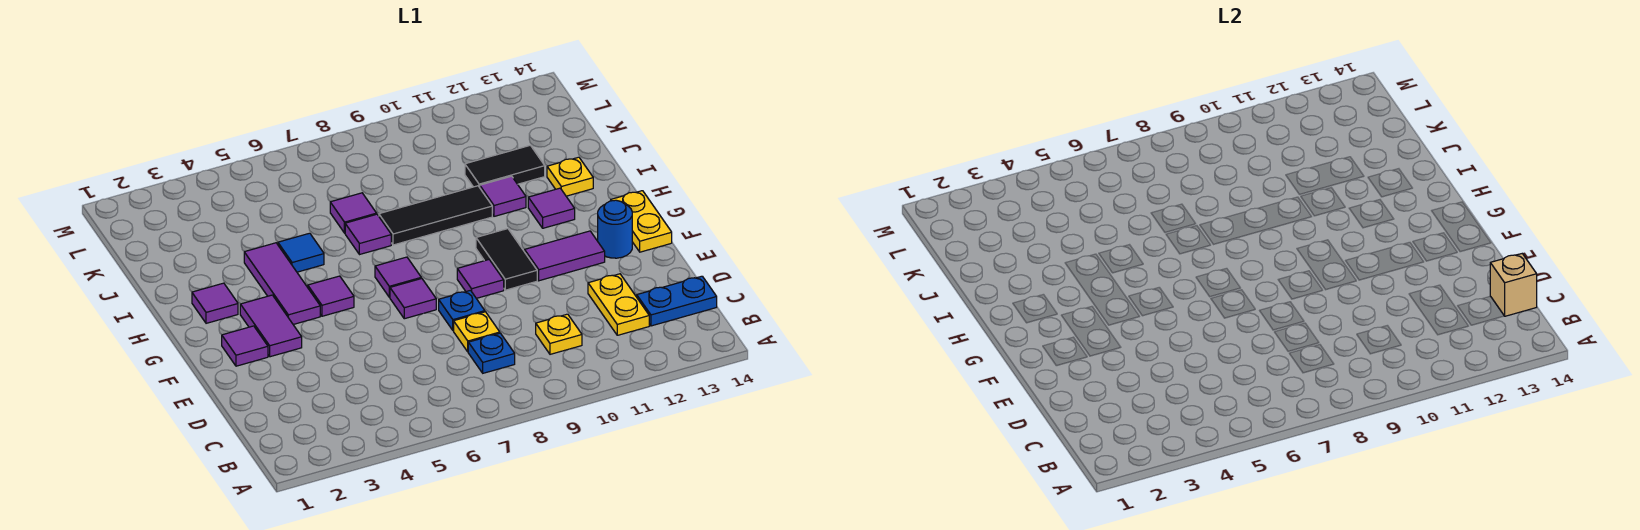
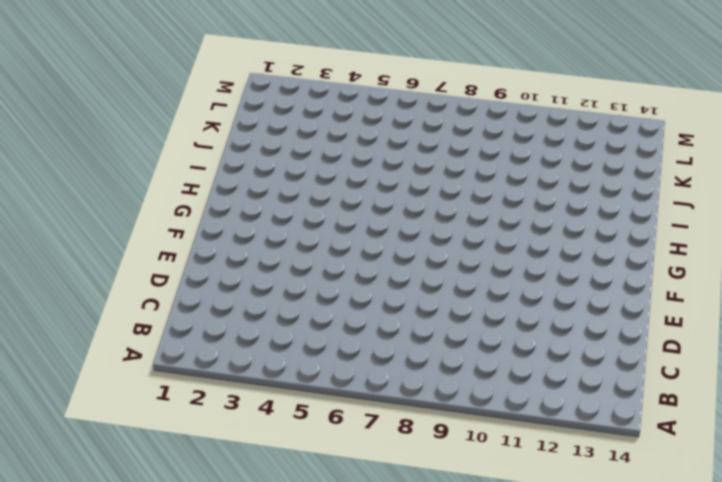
none -> blue plate C8 level 1
none -> yellow plate C10 level 1
none -> yellow plate C12:D12 level 1

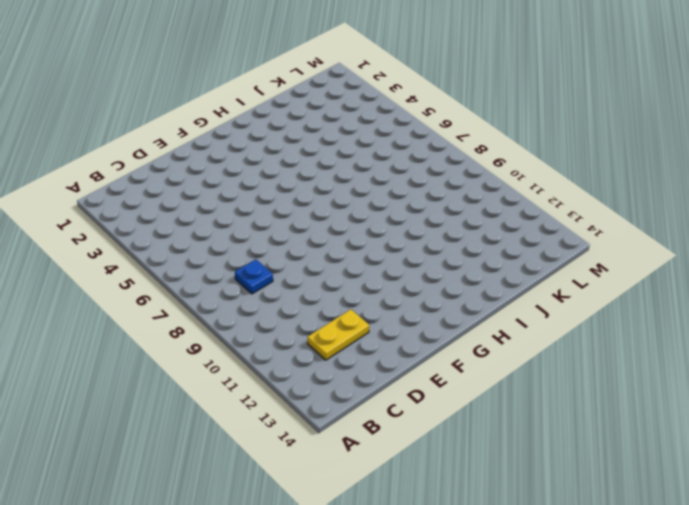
none -> yellow plate C10 level 1
none -> blue plate C13:C14 level 1
none -> yellow plate D8 level 1

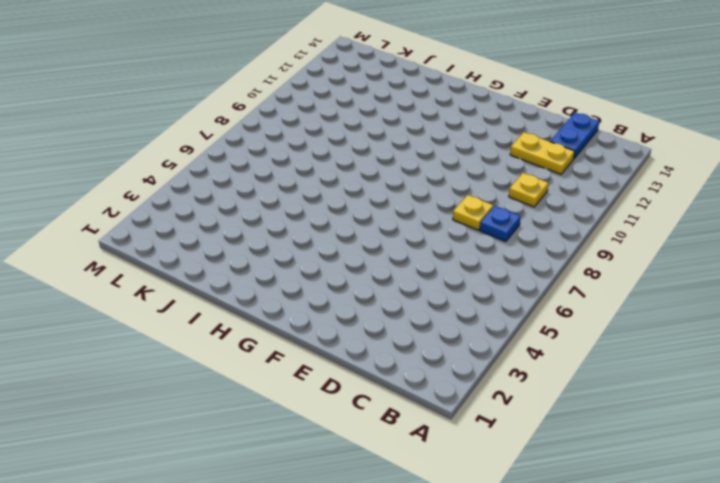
none -> blue plate E8 level 1
none -> purple tile F2 level 1
none -> purple tile F3:G3 level 1

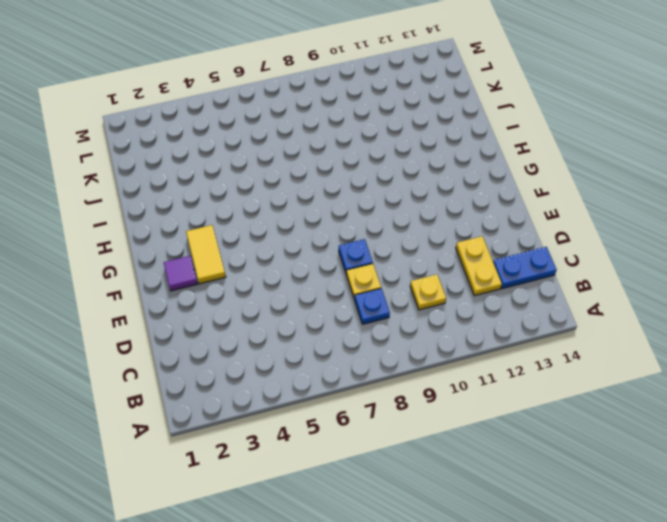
yellow tile F3:G3 level 1 -> purple tile F3:G3 level 1
none -> purple tile F7 level 1
none -> purple tile F9 level 1
none -> black tile F10:G10 level 1

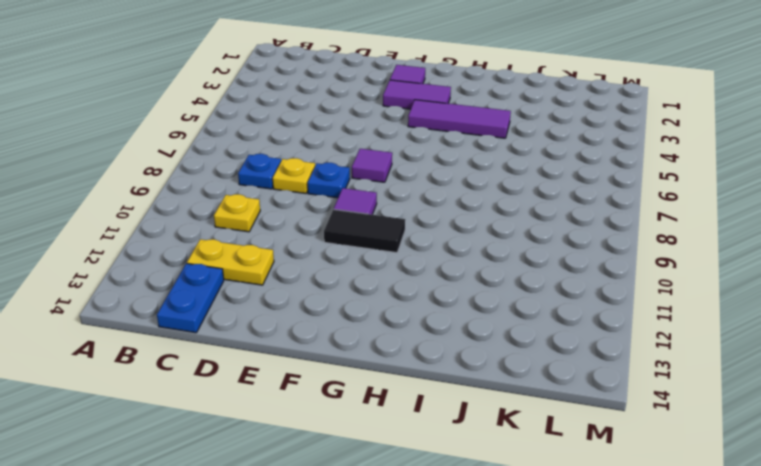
none -> purple tile F11:F12 level 1
none -> blue round brick F13 level 1
none -> yellow plate F14:G14 level 1

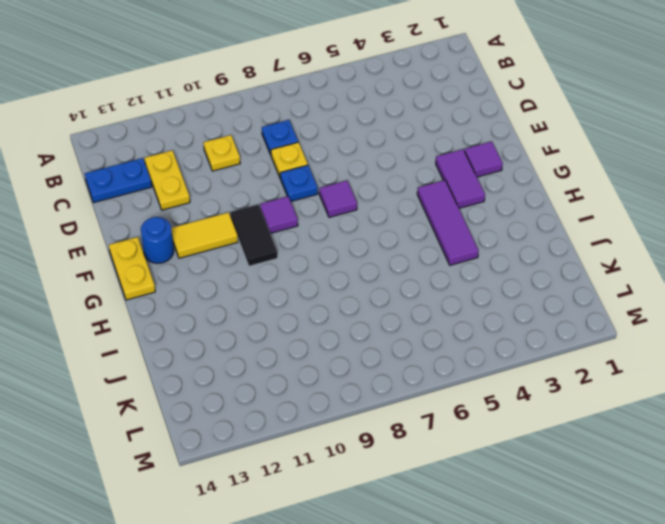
yellow tile F11:F12 level 1 -> purple tile F11:F12 level 1
none -> purple tile G5 level 1
none -> purple tile G7 level 1
none -> purple tile H2 level 1

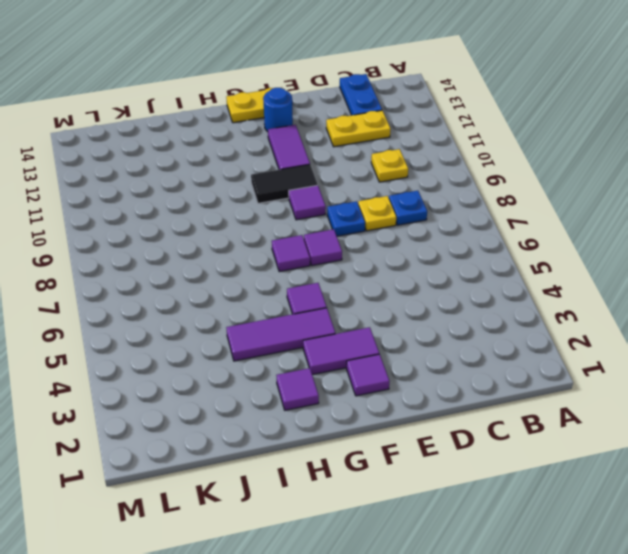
none -> purple tile H12 level 1
none -> blue tile I5 level 1
none -> purple tile I7 level 1

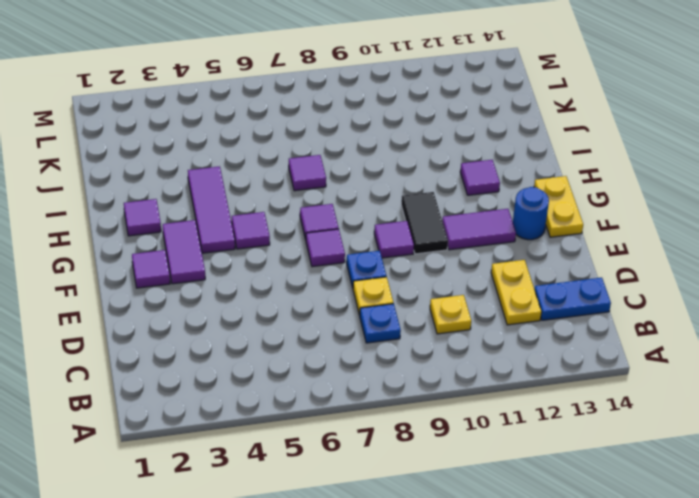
none -> blue tile I5 level 1
none -> black tile I8:I10 level 1
none -> purple tile I11 level 1

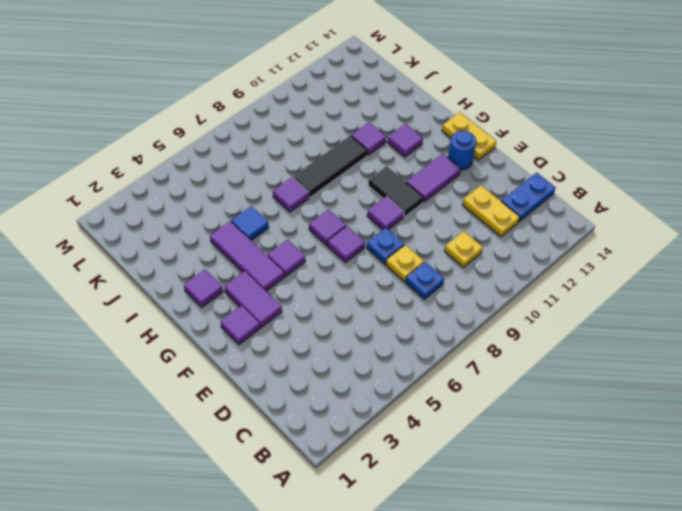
none -> yellow plate I13 level 1
none -> purple tile J7 level 1
none -> black tile J11:J12 level 1

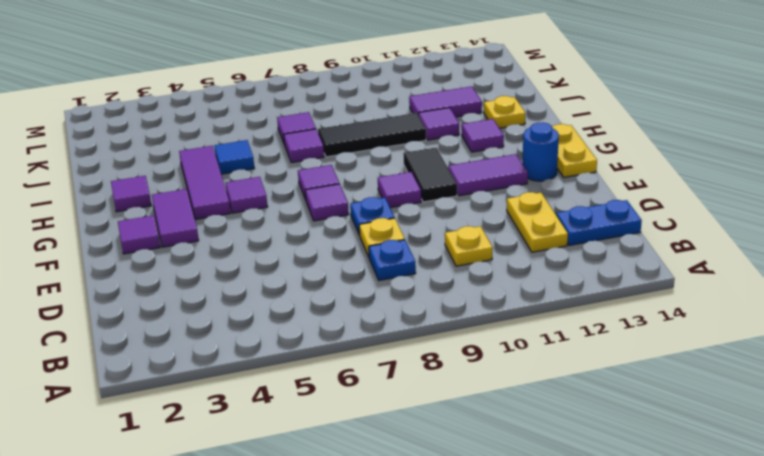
purple tile J11:J12 level 1 -> black tile J11:J12 level 1
none -> tan brick C14 level 2

